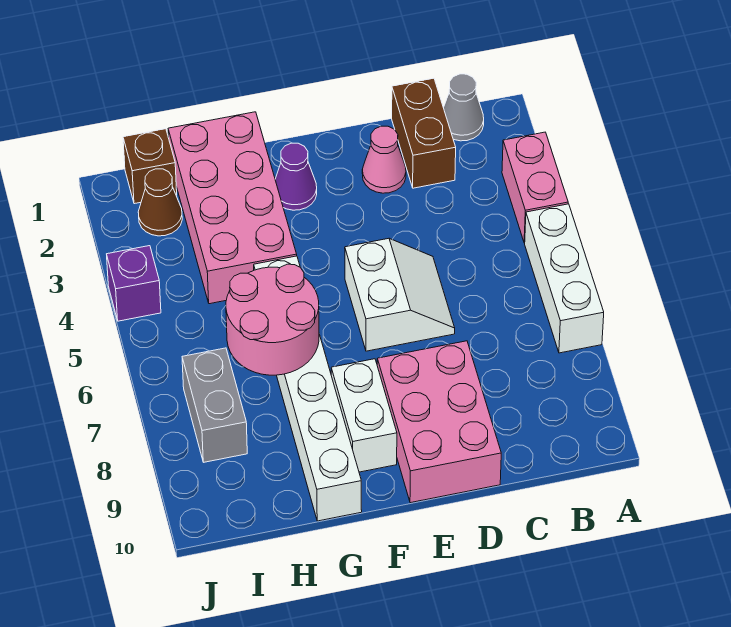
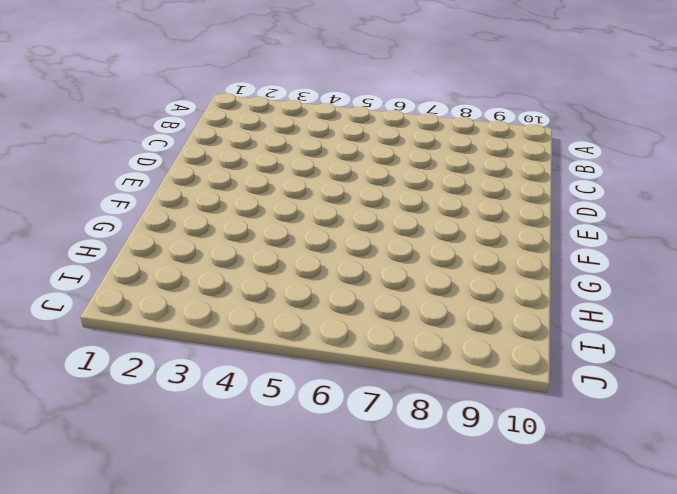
none -> pink brick A3:A4 level 1
none -> white brick A5:A7 level 1
none -> grey cone B1 level 1

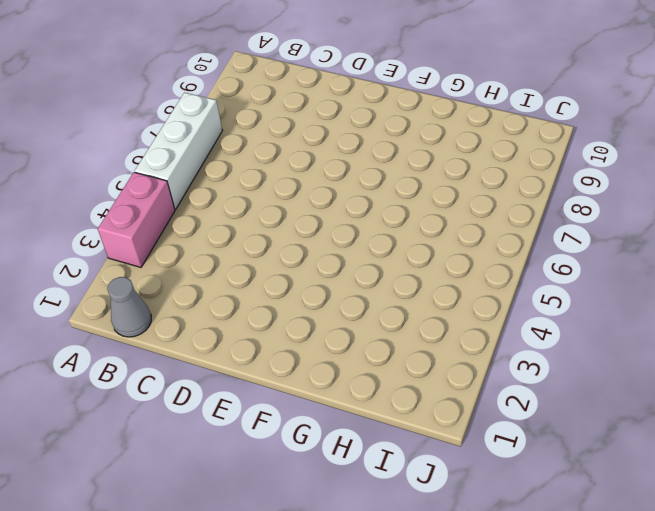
none -> brown brick C1:C2 level 1
none -> pink cone D2 level 1
none -> white slope D5:E6 level 1 top E

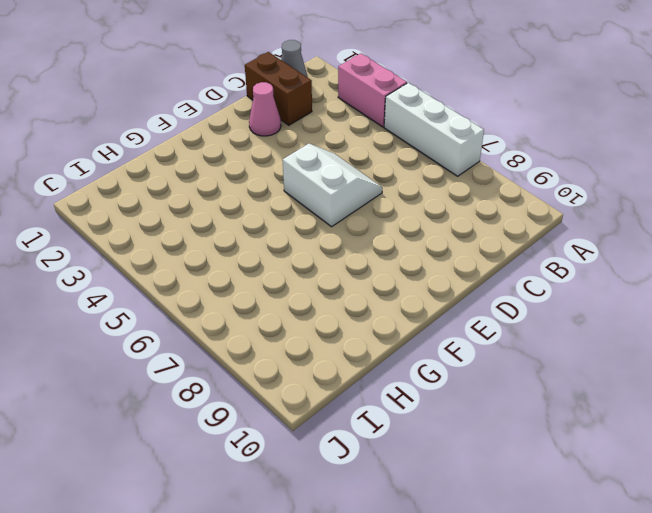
none -> pink brick D8:E10 level 1
none -> purple cone F2 level 1
none -> white brick F8:F9 level 1

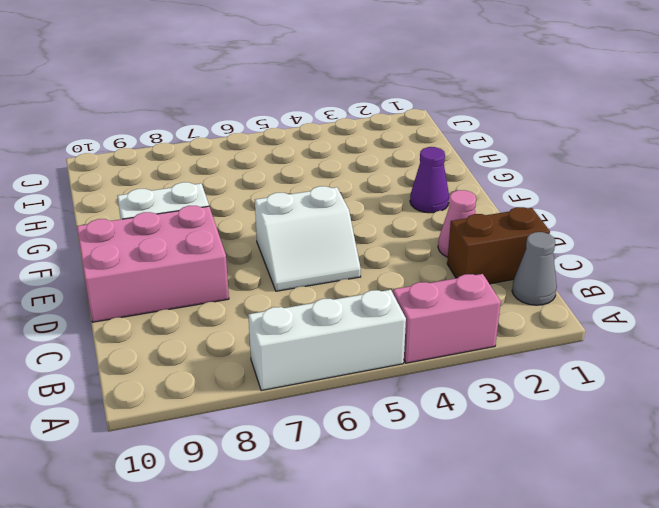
none -> pink brick G1:H4 level 1
none -> white brick G5:G10 level 1
none -> brown brick I1 level 1

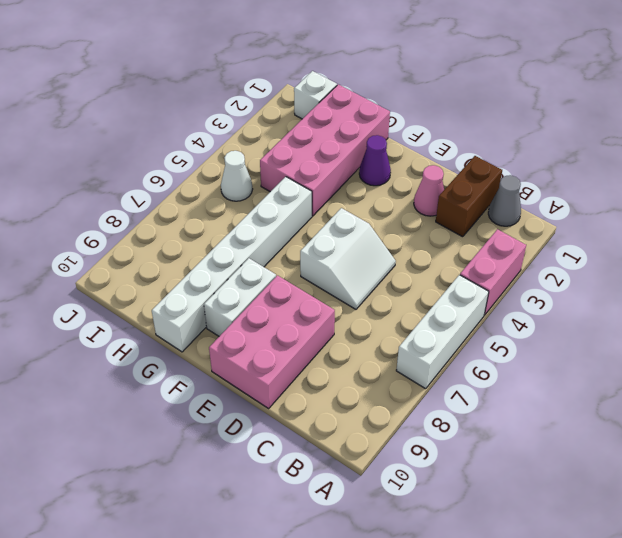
white brick I1 level 1 -> brown brick I1 level 1
white cone I5 level 1 -> none
none -> brown cone I2 level 1
none -> grey brick I7:I8 level 1
none -> purple brick J4 level 1

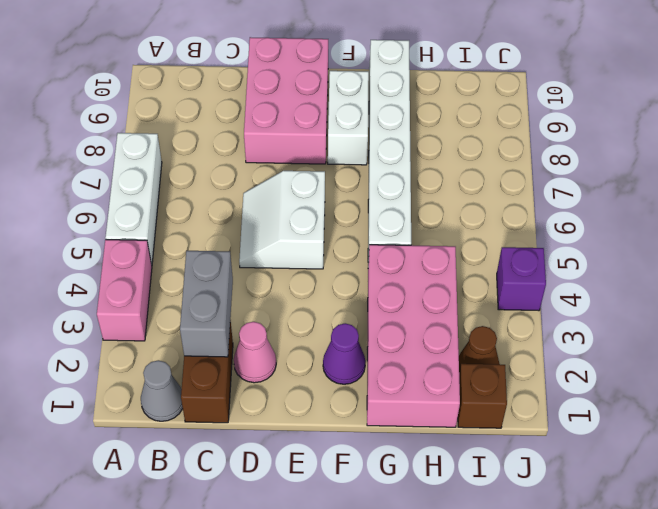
grey brick C2:C3 level 2 -> grey brick I7:I8 level 1
none -> pink round brick G6:H7 level 2

